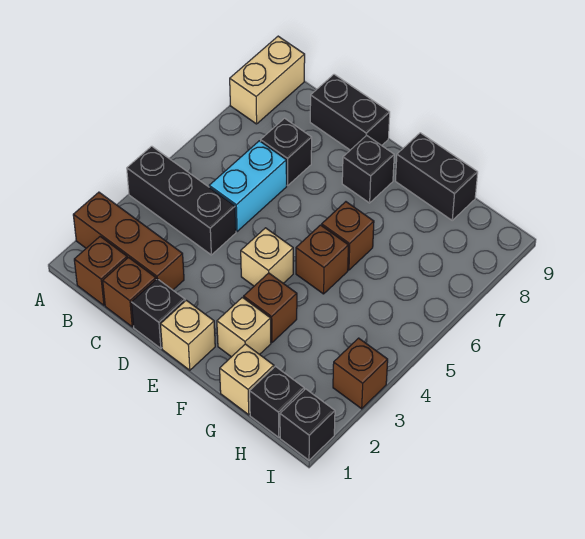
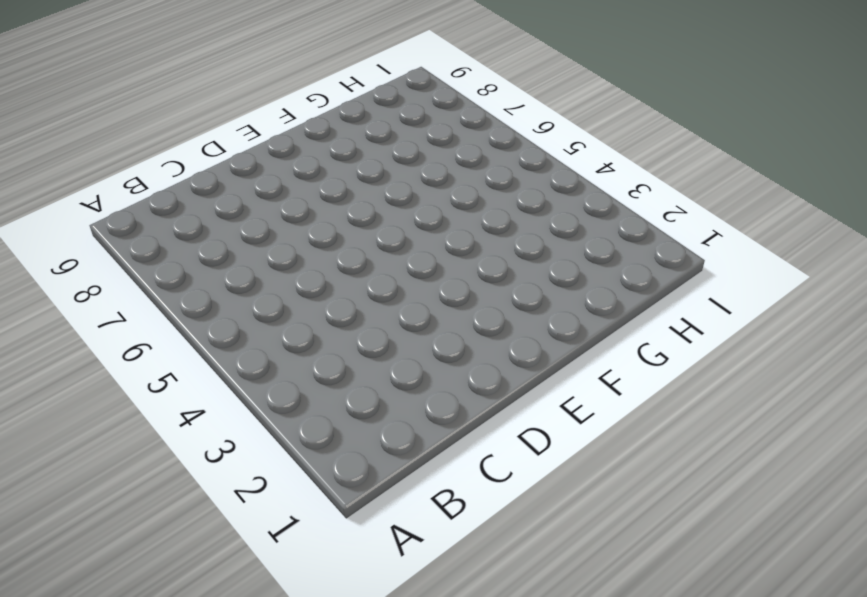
none -> brown brick A2:C2 level 1
none -> black brick A4:C4 level 1
none -> tan brick A8:A9 level 1

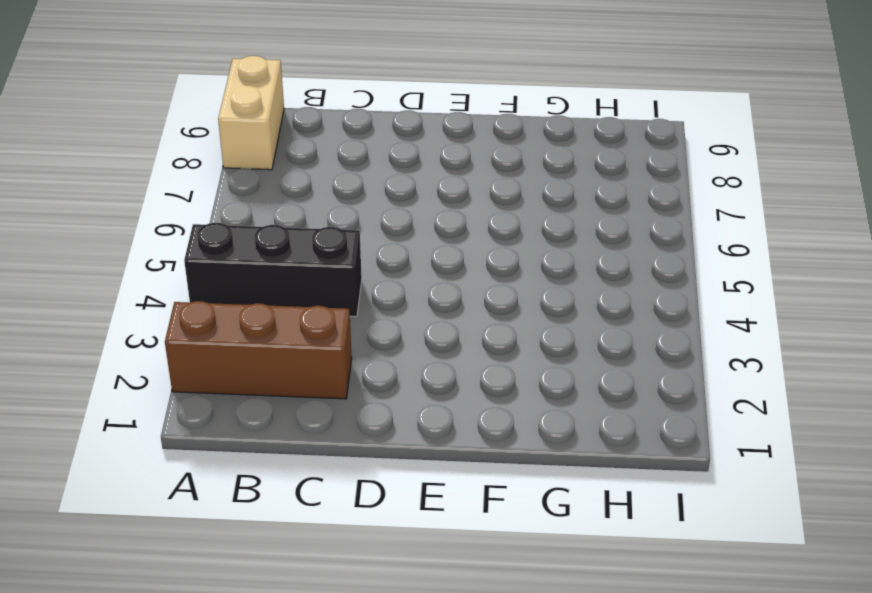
none -> brown brick B1 level 1
none -> brown brick C1 level 1
none -> cyan brick C5:C6 level 1

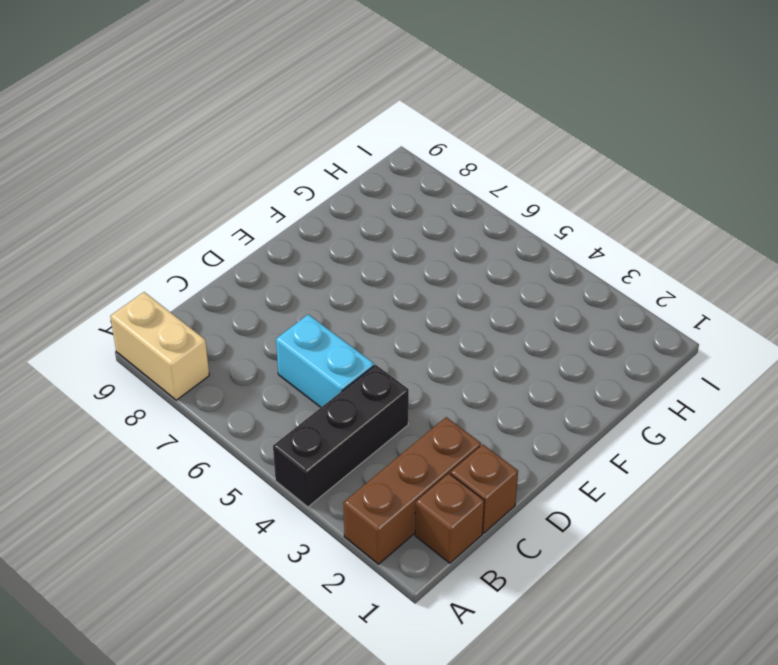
none -> black brick C7 level 1
none -> black brick C9:D9 level 1
none -> black brick D1 level 1

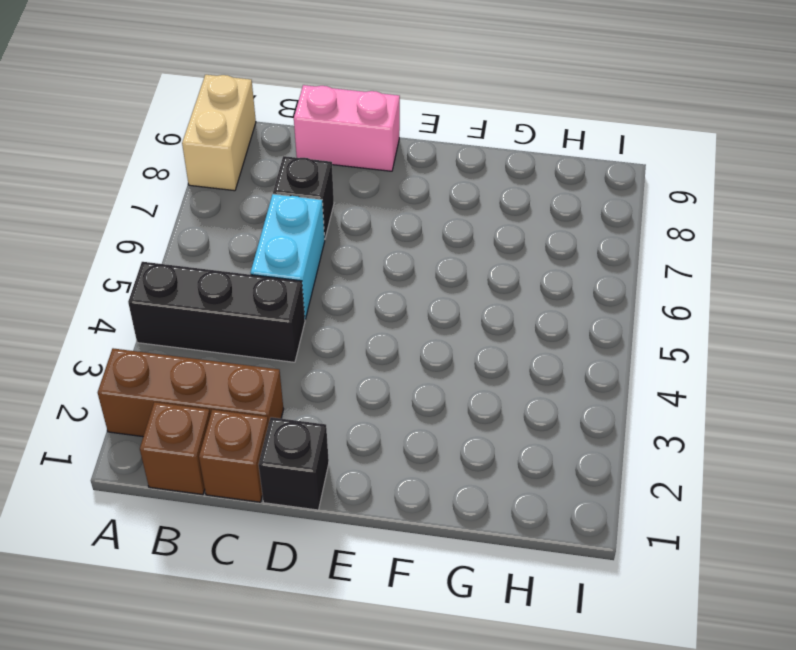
pink brick C9:D9 level 1 -> black brick C9:D9 level 1
none -> tan brick E1 level 1
none -> tan brick E4 level 1
none -> black brick E8 level 1

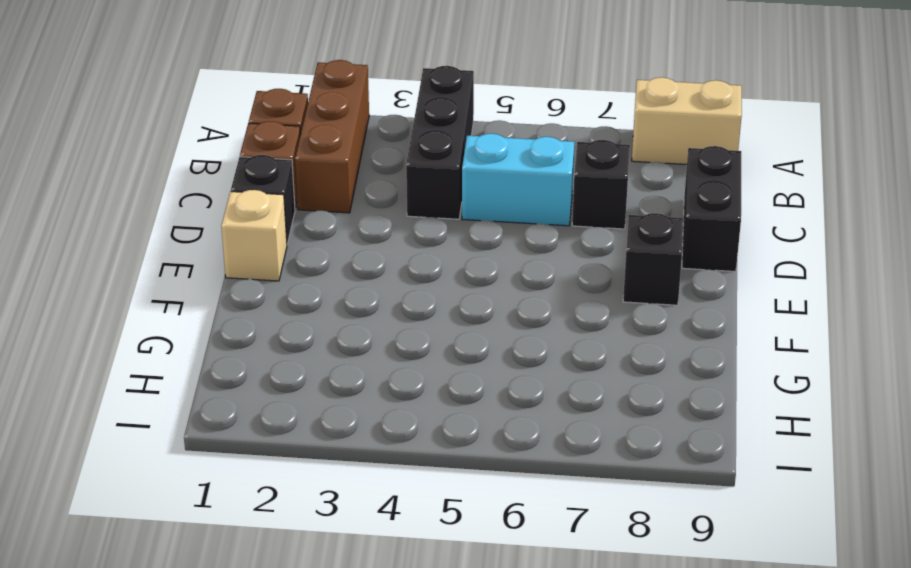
none -> tan brick E4 level 1
none -> tan brick F2 level 1
none -> brown brick F3 level 1

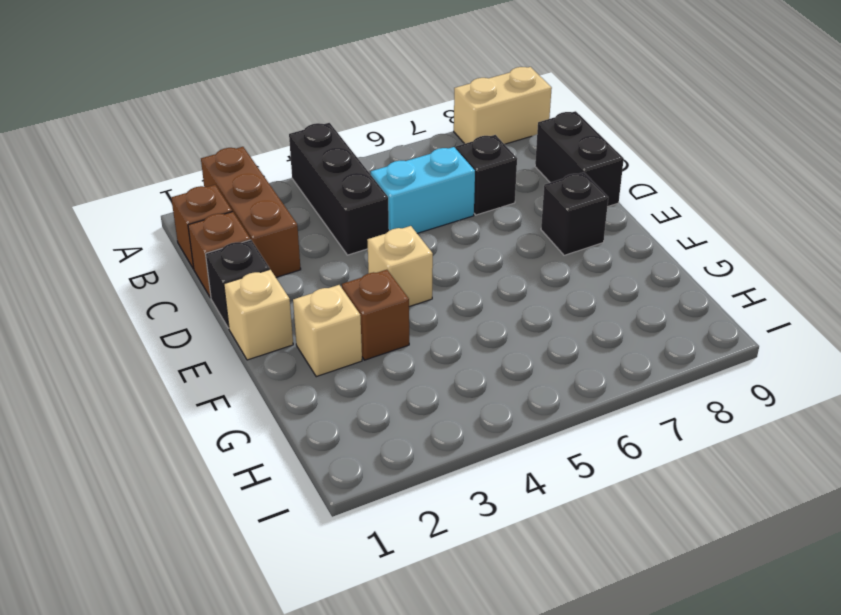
none -> brown brick F5 level 1
none -> brown brick F6 level 1
none -> black brick F9:G9 level 1

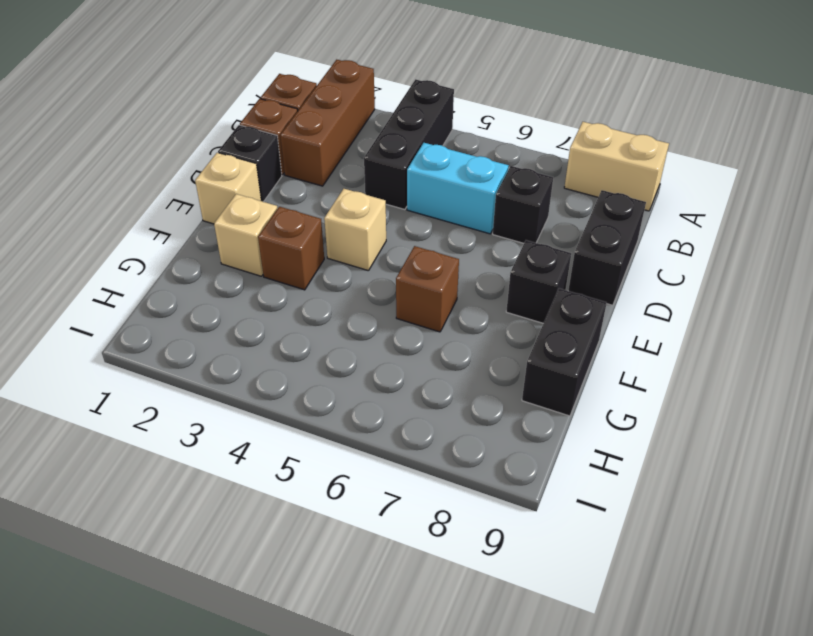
none -> brown brick F5 level 1
none -> tan brick G1 level 1
none -> black brick H1 level 1

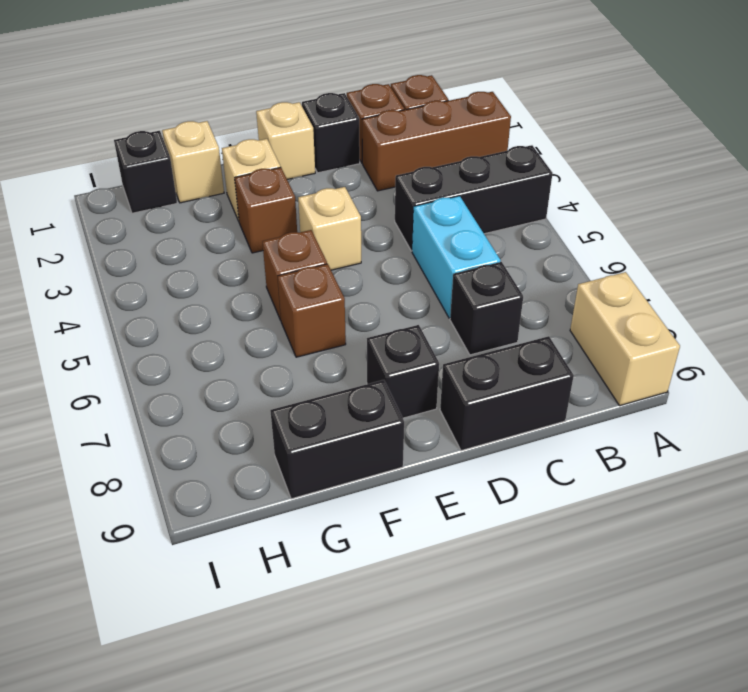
none -> black brick I1 level 1
none -> brown brick I3 level 1

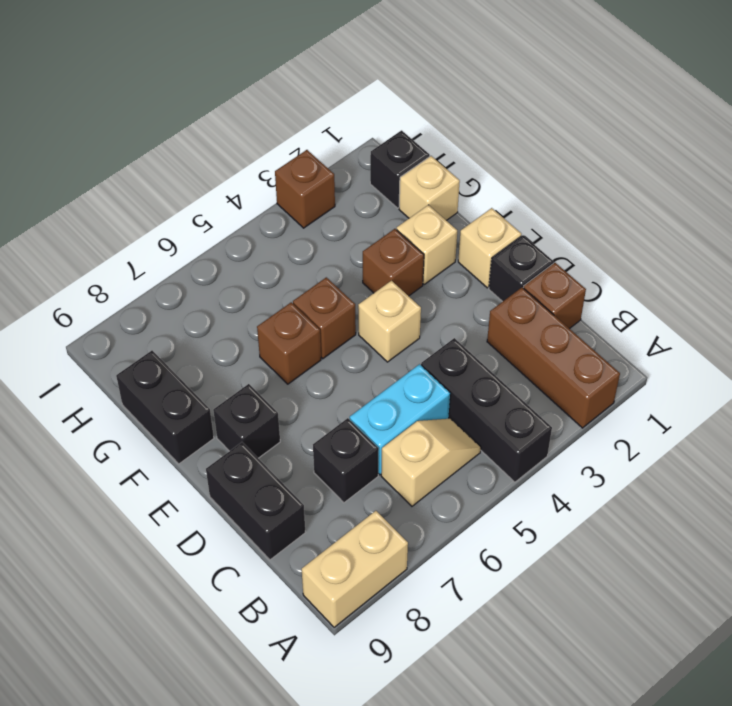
tan slope B5:B6 level 1 top 6 -> none
none -> brown brick B1 level 1
none -> black brick I1 level 1

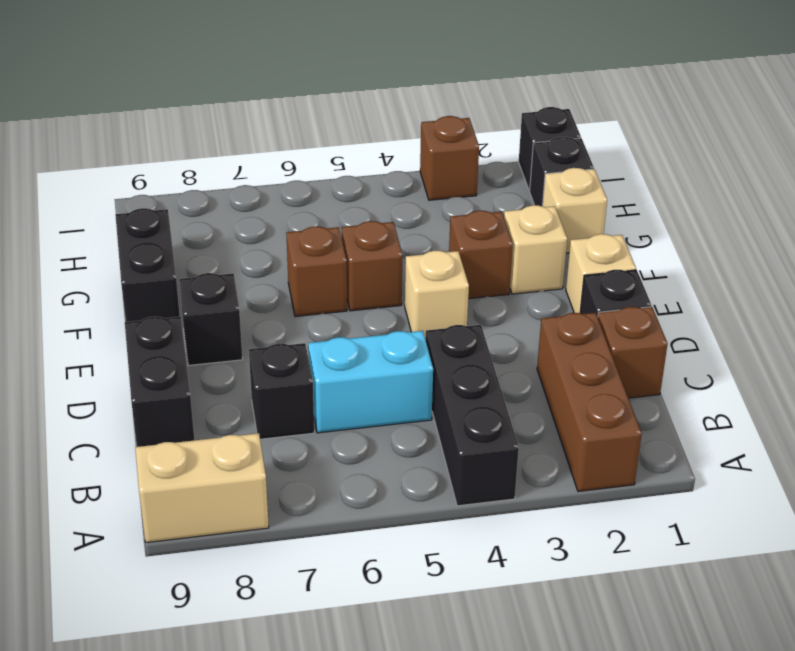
none -> brown brick B1 level 1

